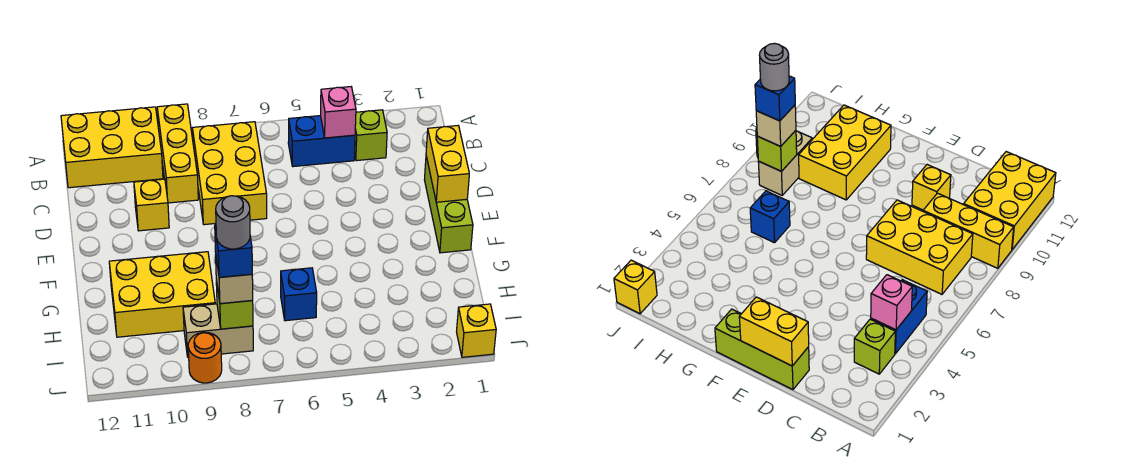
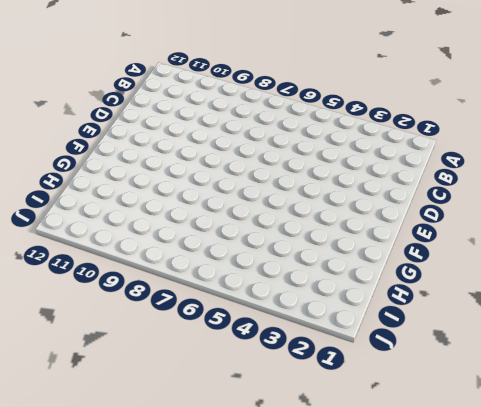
none -> yellow brick A9:C9 level 1
none -> yellow brick A10:B12 level 1
none -> lime brick B3 level 1

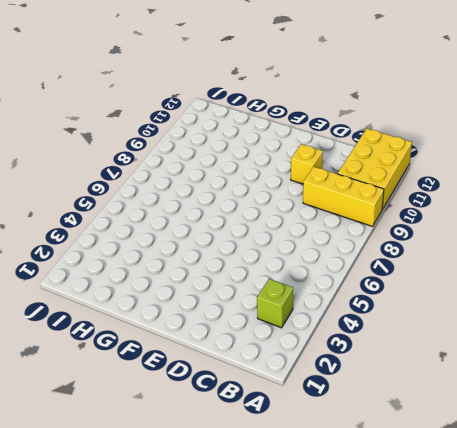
none -> blue brick B4:B5 level 1
none -> yellow brick B7:D8 level 1
none -> lime brick D1:F1 level 1

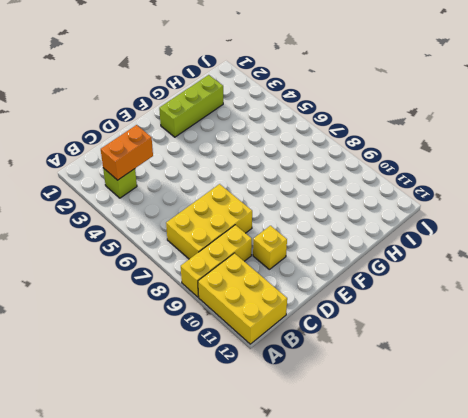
orange brick B3:C3 level 2 -> none
lime brick F2:H2 level 1 -> lime brick D1:F1 level 1
none -> blue brick B4:B5 level 1
none -> yellow brick G9:H11 level 1
none -> blue brick H6 level 1

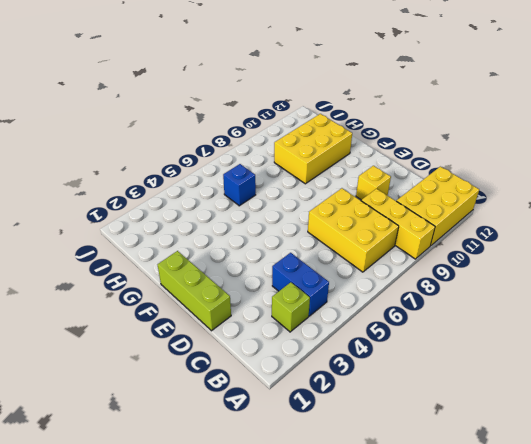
blue brick B4:C4 level 1 -> blue brick B4:B5 level 1
none -> tan brick I8:I9 level 1
none -> yellow brick J1 level 1
none -> orange round brick J9 level 1

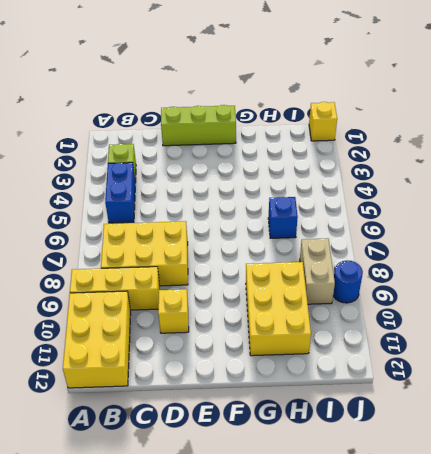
blue round brick J9 level 1 -> orange round brick J9 level 1
none -> pink brick B4 level 2
none -> yellow brick D1:E1 level 2
none -> lime brick I8 level 2

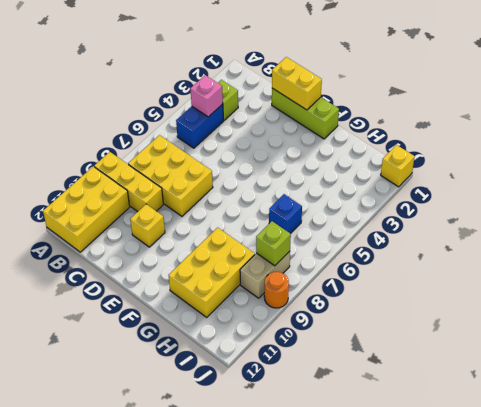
none -> tan brick I8 level 3
none -> blue brick I8 level 4
none -> grey round brick I8 level 5

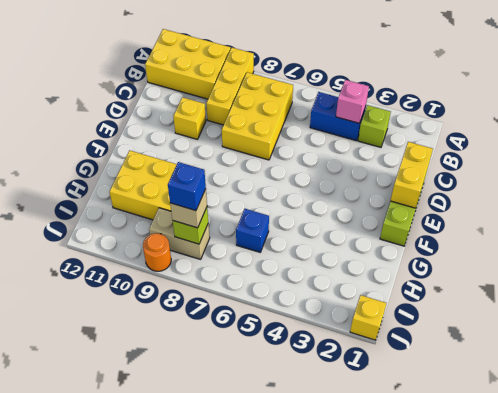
none -> grey round brick I8 level 5

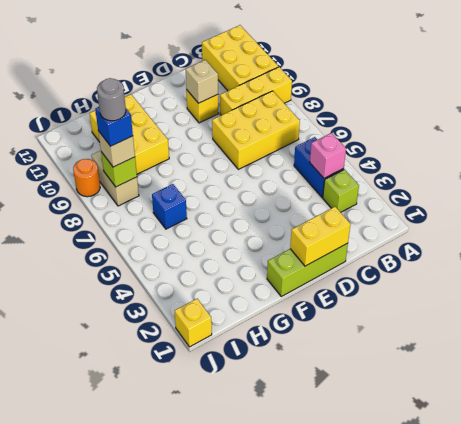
tan brick D10 level 2 -> none

